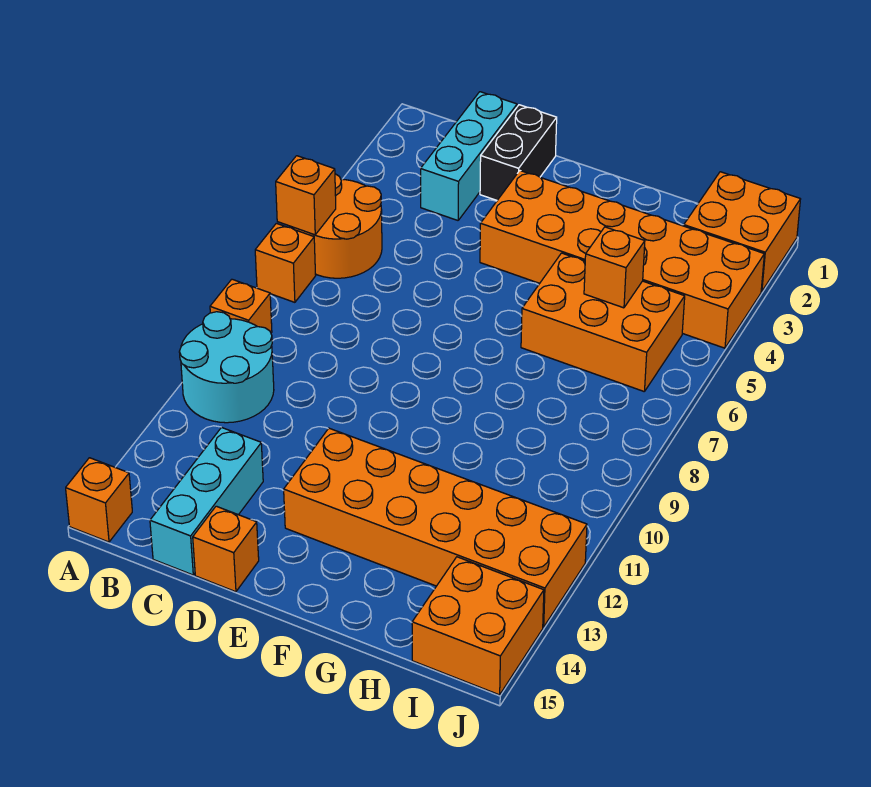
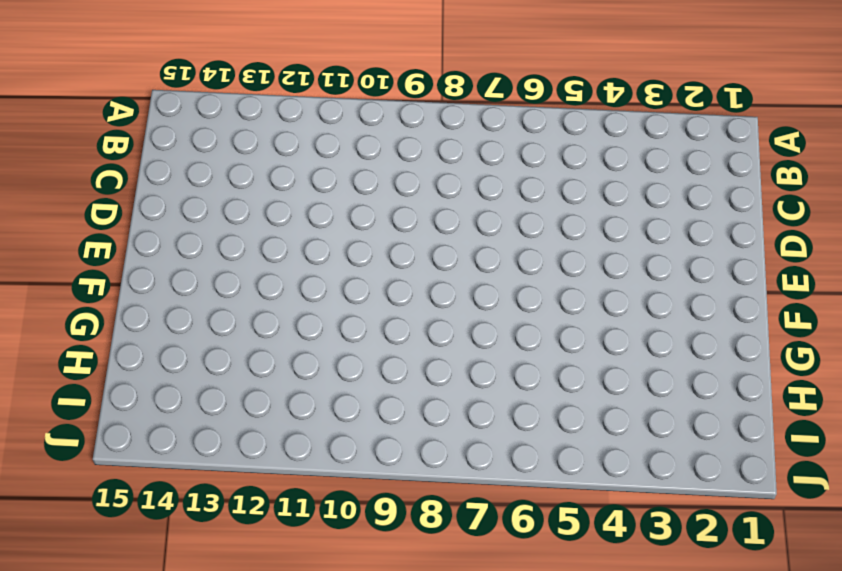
none -> orange round brick A5:B6 level 1
none -> orange brick A7 level 1
none -> orange brick A9 level 1

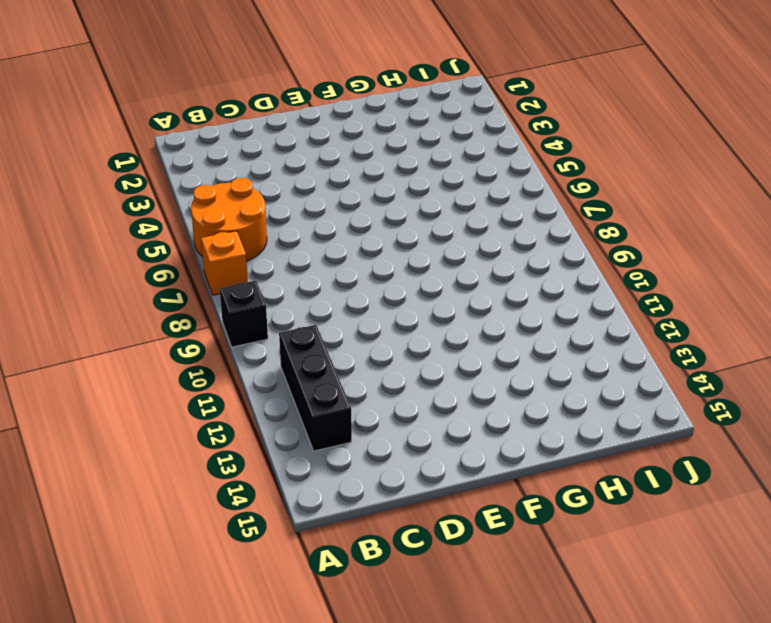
black brick A9 level 1 -> orange brick A9 level 1
black brick B11:B13 level 1 -> cyan round brick A10:B11 level 1
none -> orange brick A15 level 1
none -> cyan brick C1:C3 level 1
none -> cyan brick C13:C15 level 1

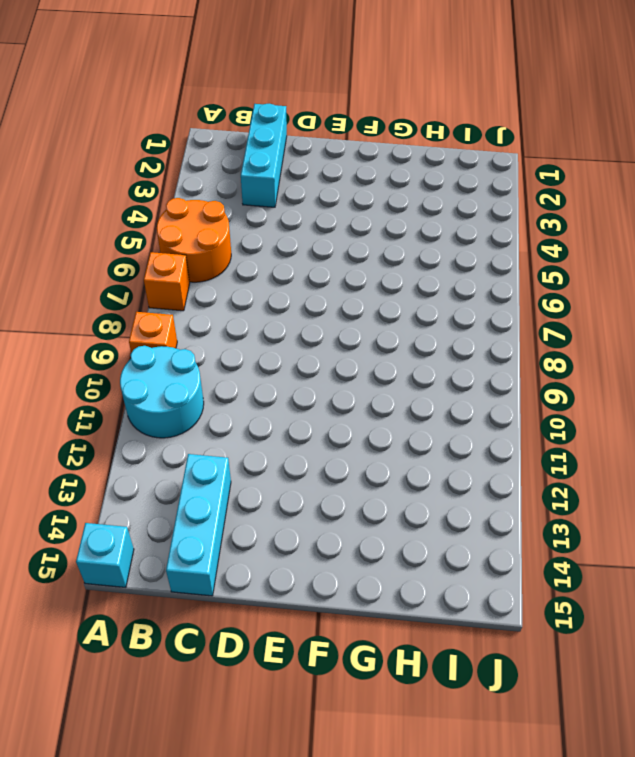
cyan brick A15 level 1 -> orange brick A15 level 1
none -> black brick D1:D2 level 1
none -> orange brick D15 level 1
none -> orange brick E3:J4 level 1

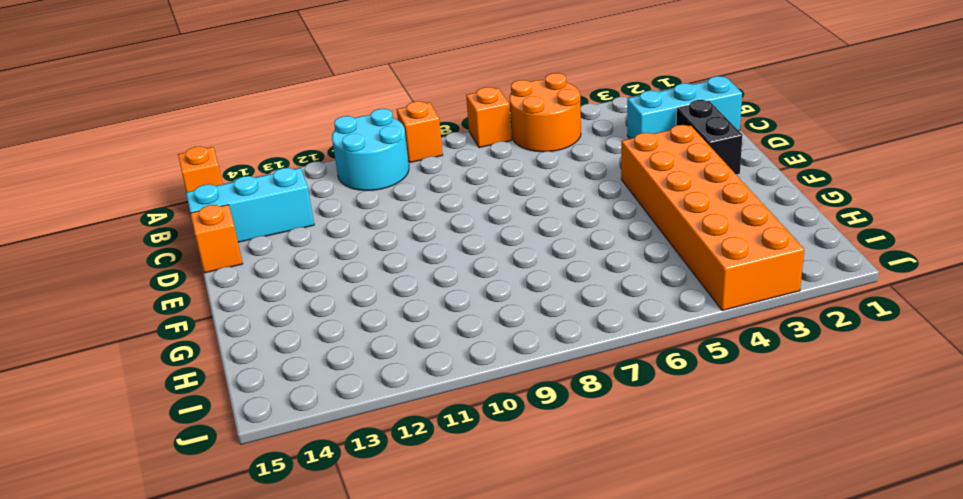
black brick D2:E2 level 1 -> black brick D1:D2 level 1
none -> orange brick E12:J13 level 1
none -> orange brick G5:I6 level 1
none -> orange brick I1:J2 level 1

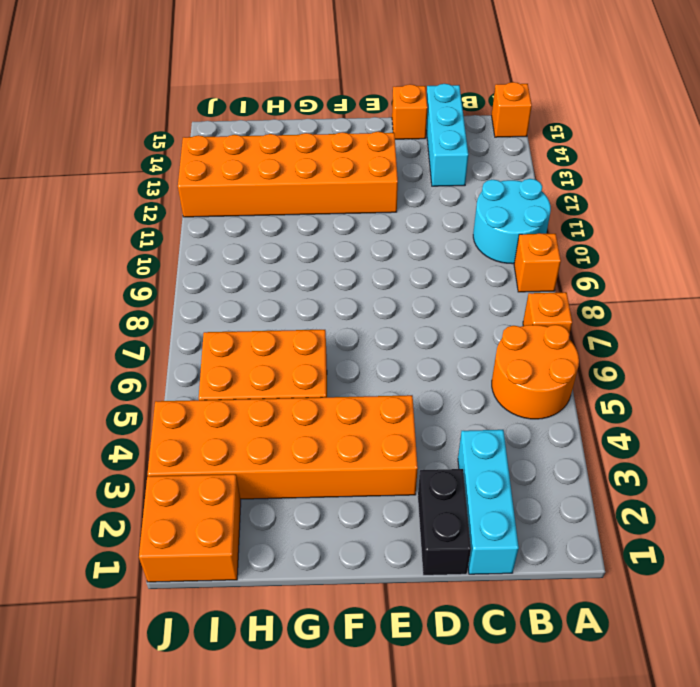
none -> orange brick I14:J15 level 1
none -> orange brick A6 level 2
none -> orange brick H5 level 2

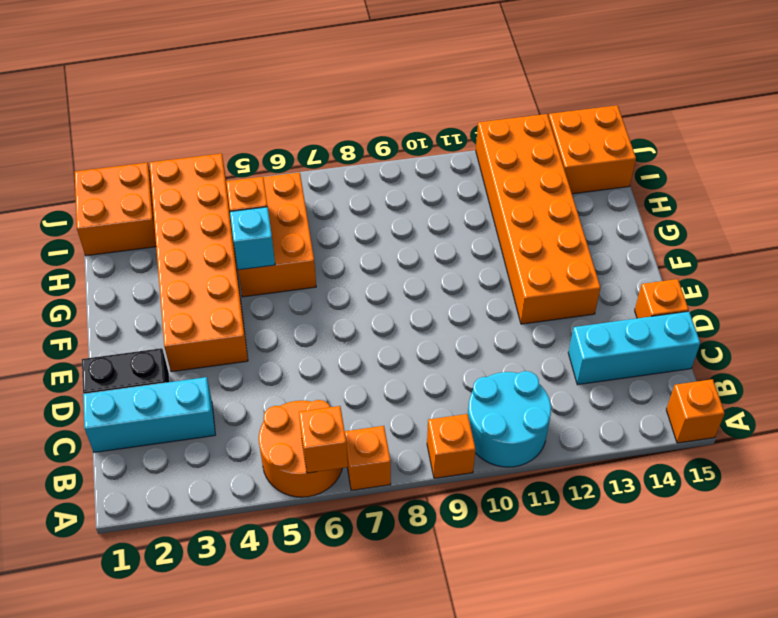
cyan brick G5 level 2 -> none

